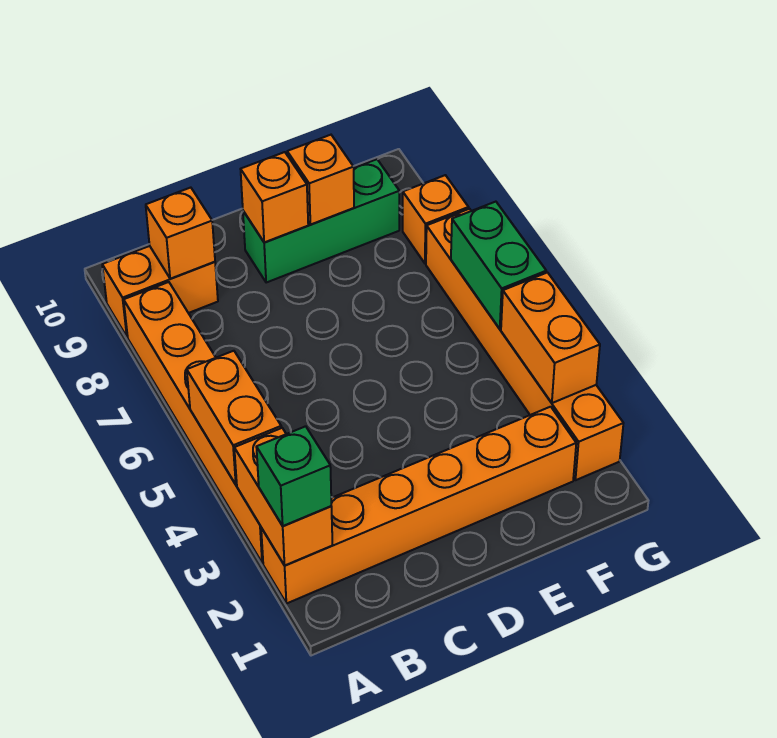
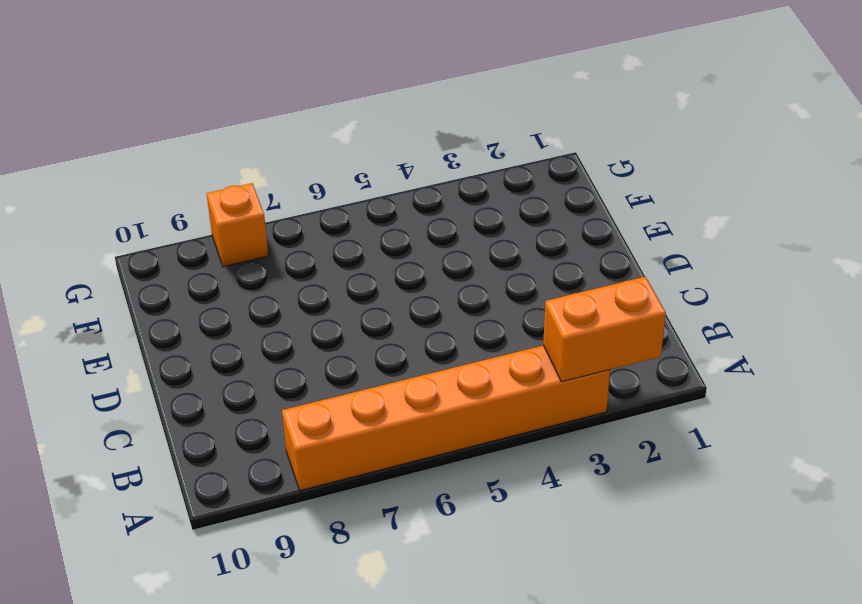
none -> orange brick A2:F2 level 1
none -> orange brick A9:B9 level 1
none -> green brick D9:F9 level 1

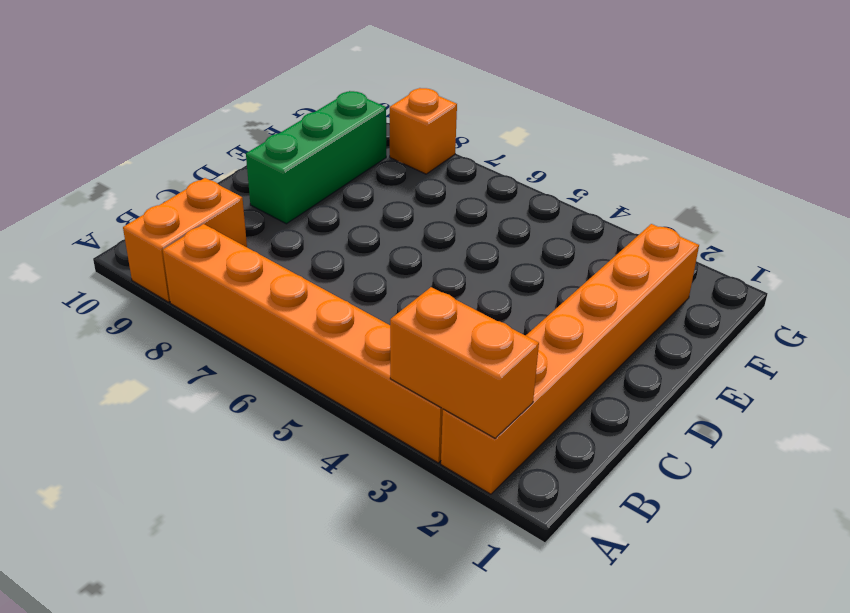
none -> orange brick G2:G7 level 1
none -> orange brick A4:A5 level 2
none -> orange brick B9 level 2

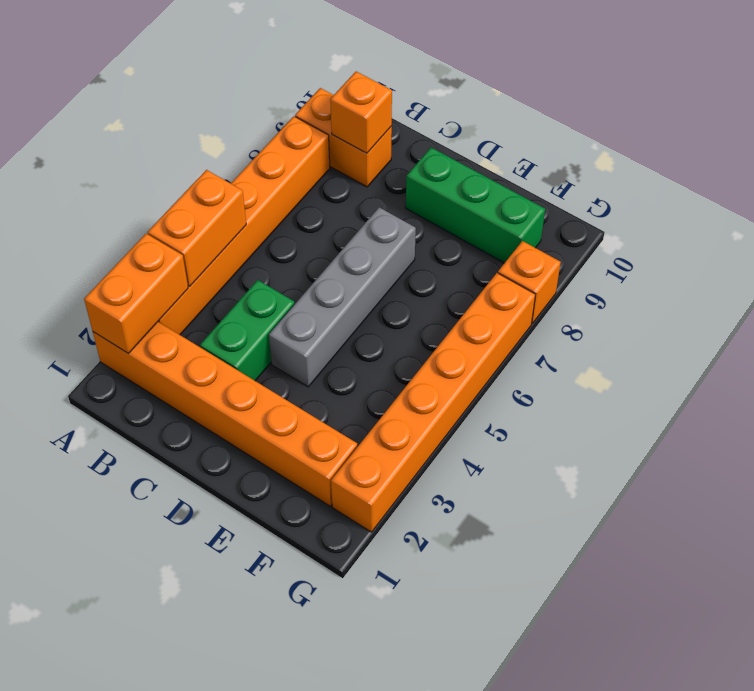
green brick C3:C4 level 1 -> green brick G5:G6 level 2
grey brick D4:D7 level 1 -> none
none -> orange brick D9 level 2
none -> orange brick E9 level 2
none -> orange brick G3:G4 level 2

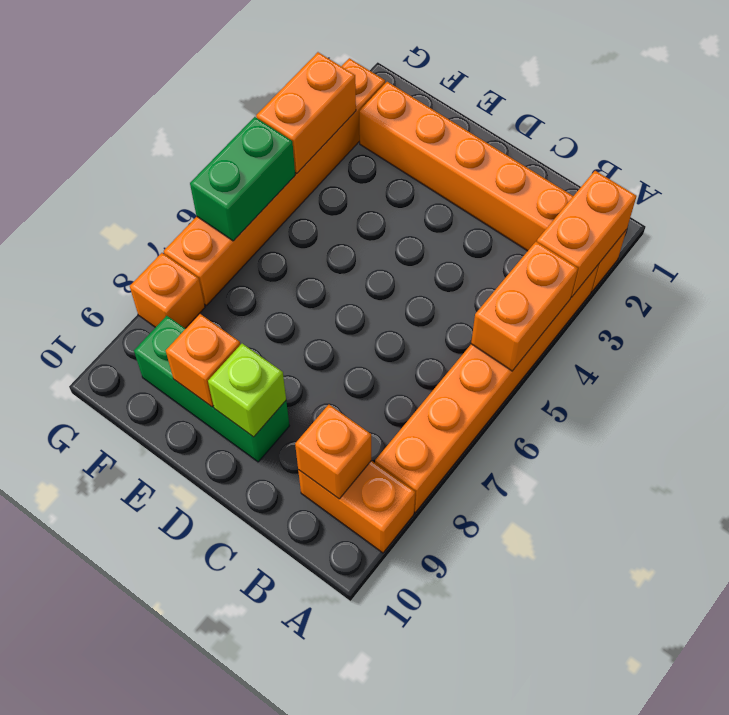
lime brick D9 level 2 -> orange brick D9 level 2
none -> green brick A2 level 3

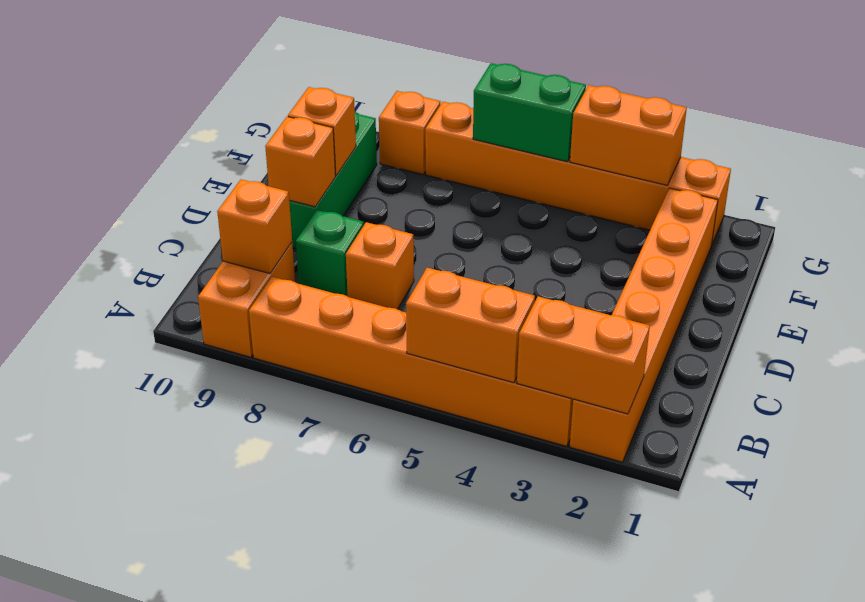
orange brick C7 level 1 -> none
green brick C8 level 1 -> green brick A2 level 3

